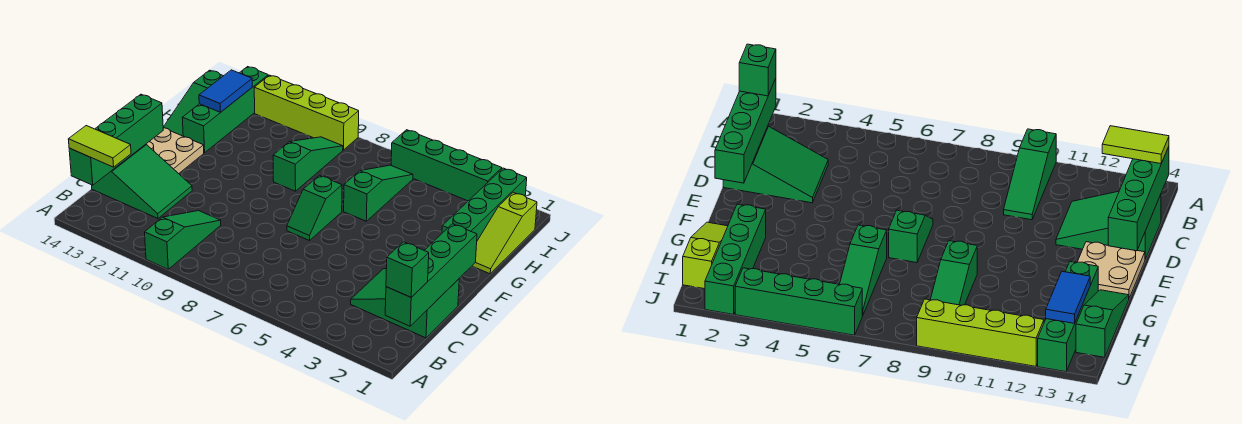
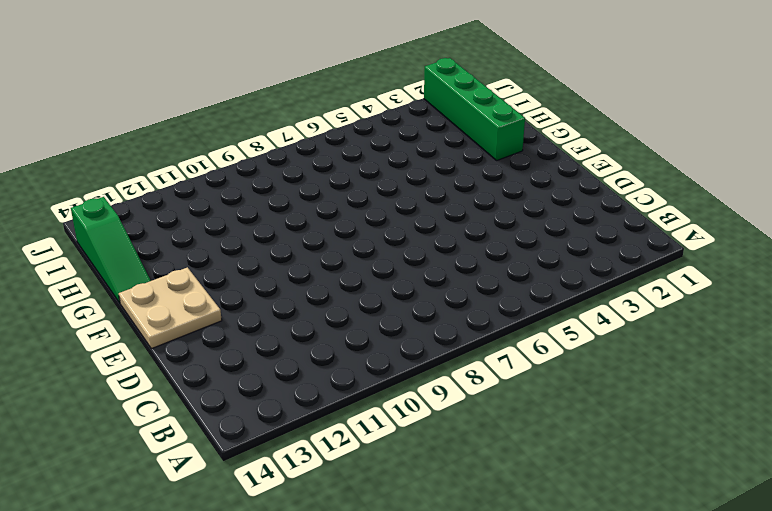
none -> green slope A10:C10 level 1 top A
none -> green slope C1:D3 level 1 top 1
none -> green slope C12:D14 level 1 top 14

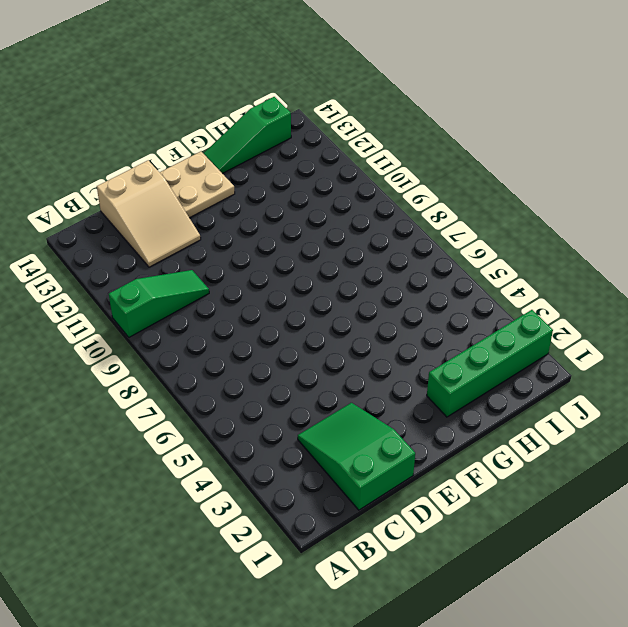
tan slope C12:D14 level 1 top 14 -> green slope C12:D14 level 1 top 14
none -> green slope E7:F7 level 1 top F
none -> lime slope G1:I1 level 1 top I
none -> green slope G6:I6 level 1 top G

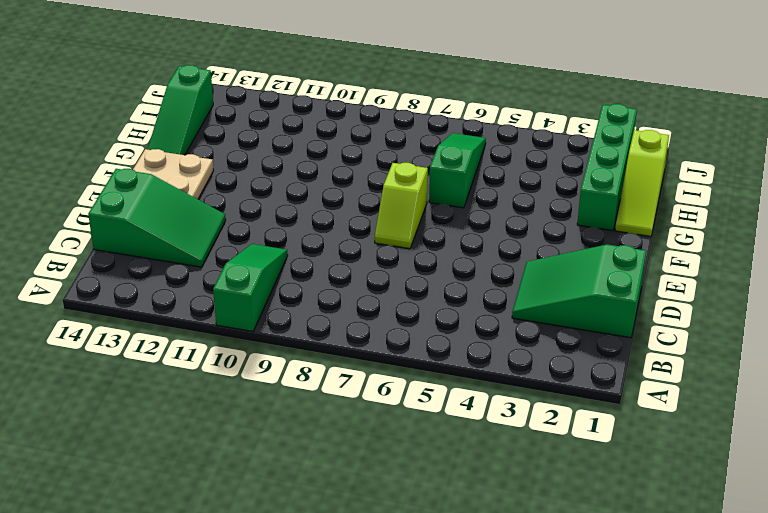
lime slope E7:F7 level 1 top F -> green slope E7:F7 level 1 top F
none -> green slope G9:I9 level 1 top G
none -> green brick G13:J13 level 1
none -> green brick J3:J6 level 1

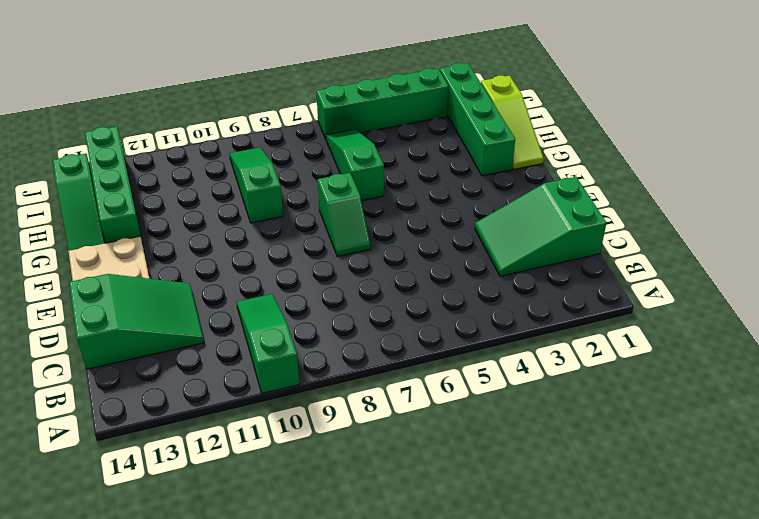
none -> lime brick J9:J12 level 1
none -> green brick B1:E1 level 2
none -> green brick B14:E14 level 2

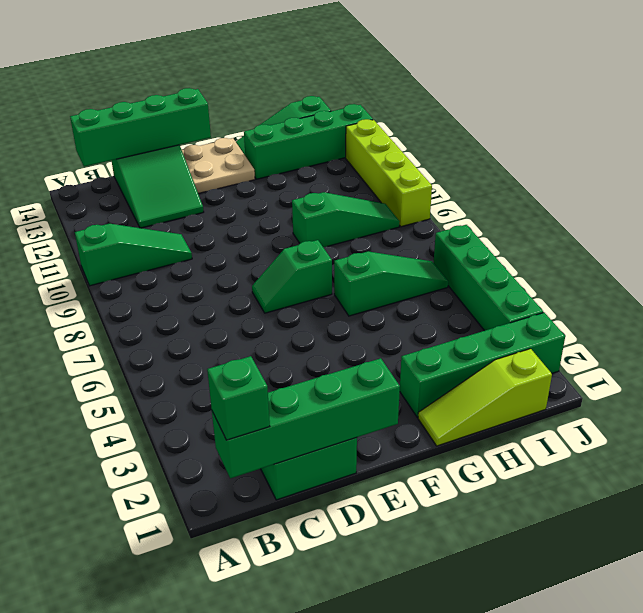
none -> blue tile H13:I13 level 2
none -> lime tile B13:B14 level 3

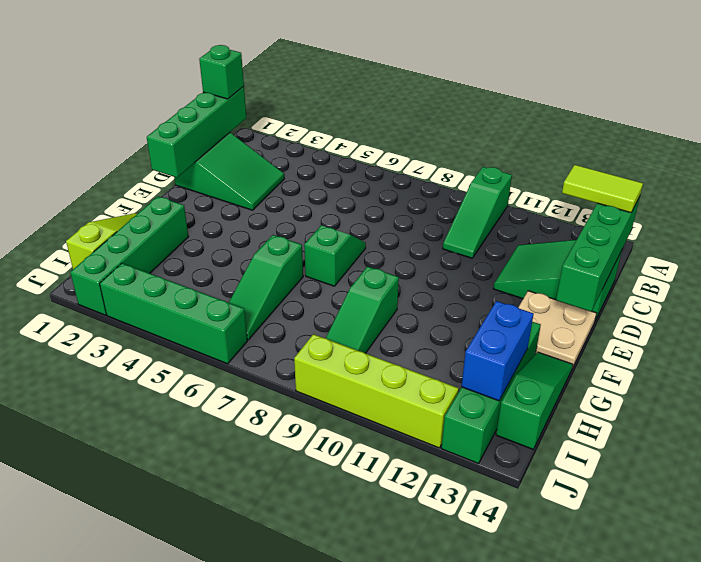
blue brick H13:I13 level 2 -> blue tile H13:I13 level 2

